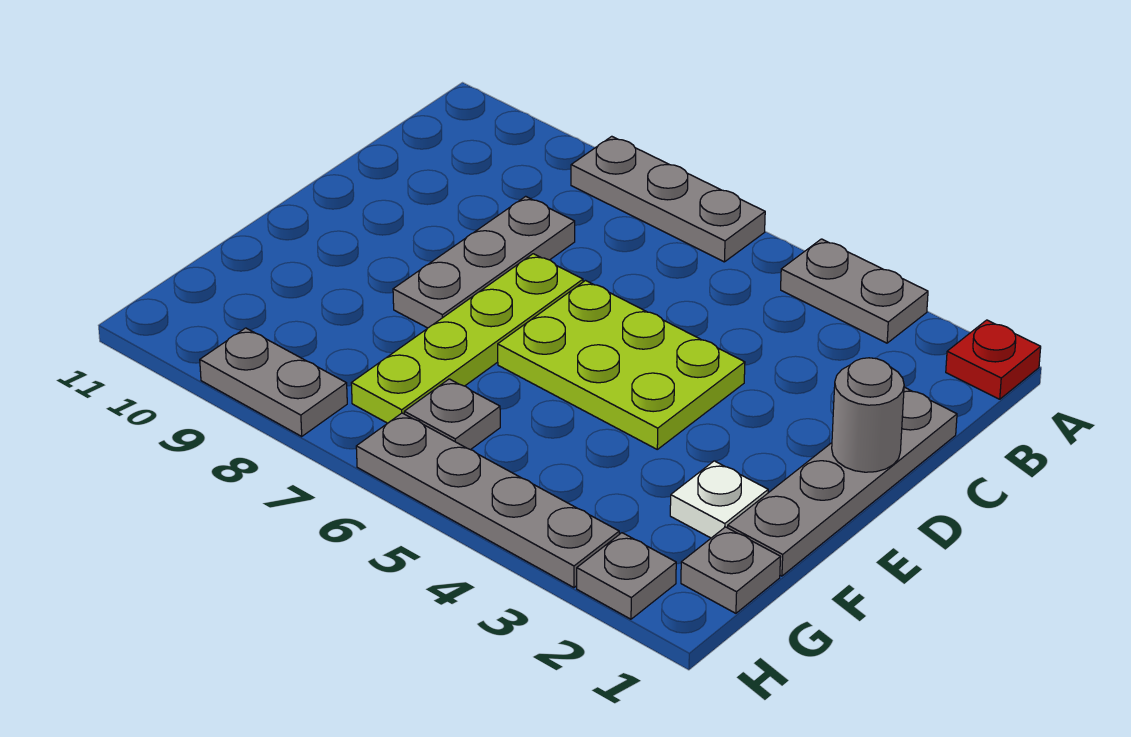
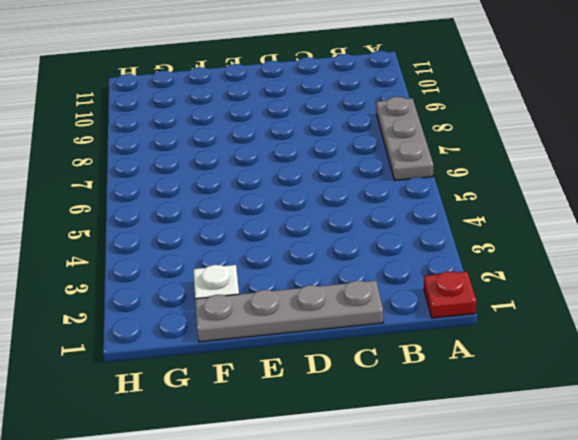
none -> grey plate A3:A4 level 1
none -> grey plate C8:E8 level 1
none -> lime plate D4:E6 level 1

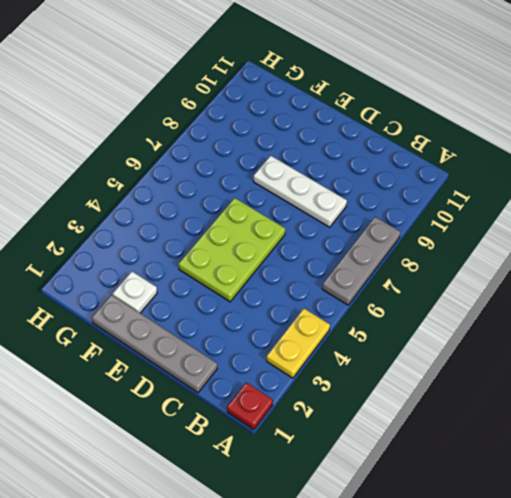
yellow plate A3:A4 level 1 -> grey plate A3:A4 level 1
white plate C8:E8 level 1 -> grey plate C8:E8 level 1
none -> lime plate D7:G7 level 1
none -> grey plate G1 level 1
none -> grey plate G6 level 1

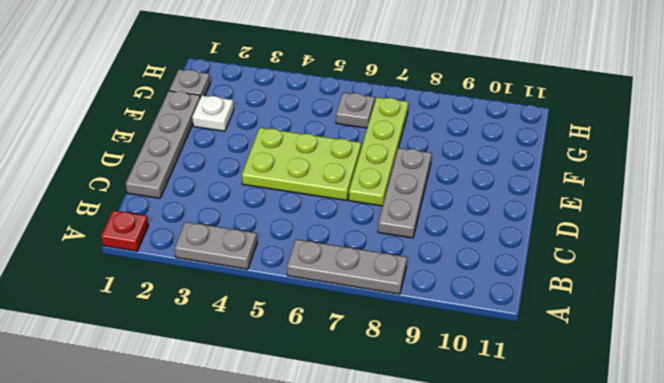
none -> grey plate H2 level 1
none -> grey plate H3:H6 level 1
none -> grey plate H8:H9 level 1

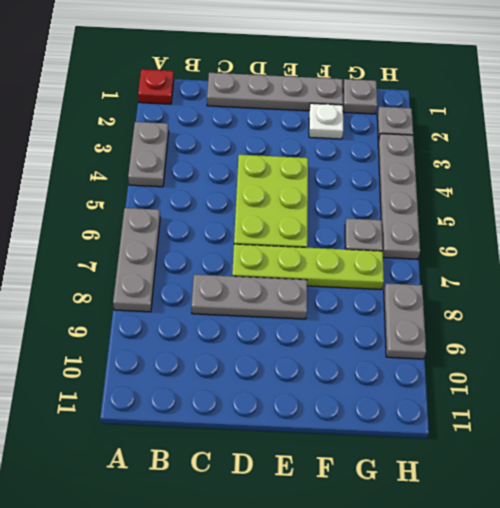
none -> grey round brick D1 level 2

